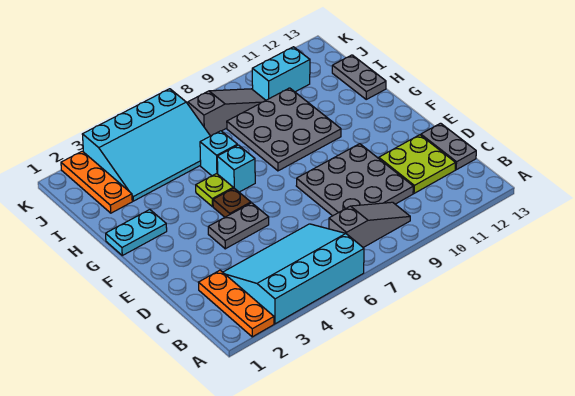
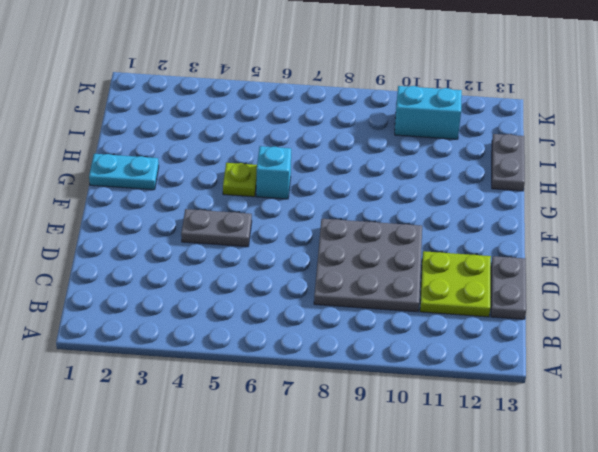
none -> orange plate A2:C2 level 1
none -> cyan slope A3:C6 level 1 top A
none -> grey slope B7:B9 level 1 top 7

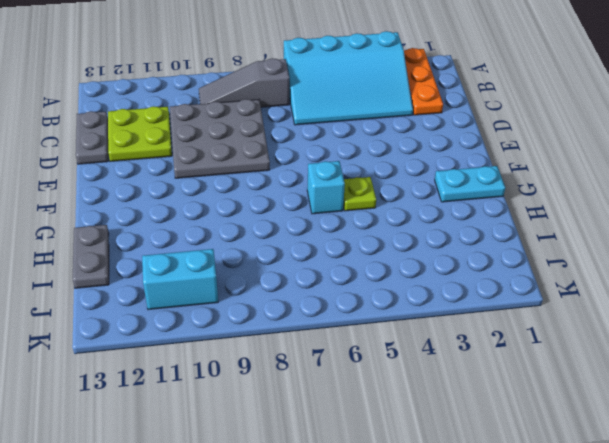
none -> grey plate E4:E5 level 1
none -> brown plate F5 level 1
none -> grey plate G8:I10 level 1

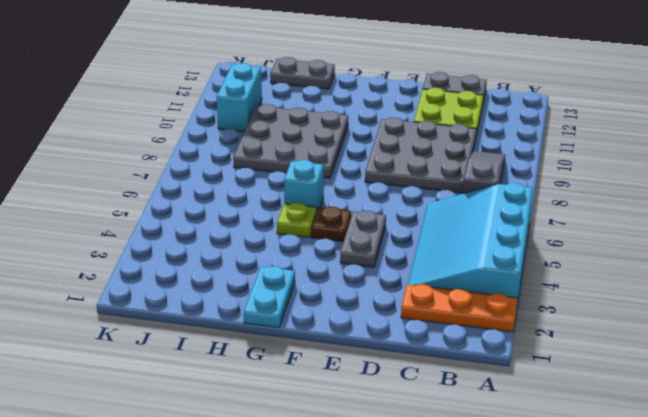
none -> cyan brick H6 level 1
none -> orange plate I2:K2 level 1
none -> cyan slope I3:K6 level 1 top K

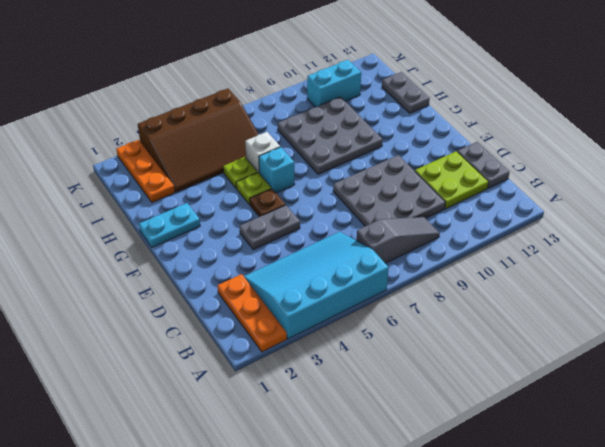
lime plate H5 level 1 -> none
white brick H6 level 1 -> cyan brick H6 level 1
brown slope I3:K6 level 1 top K -> cyan slope I3:K6 level 1 top K
none -> grey slope J7:J9 level 1 top 7

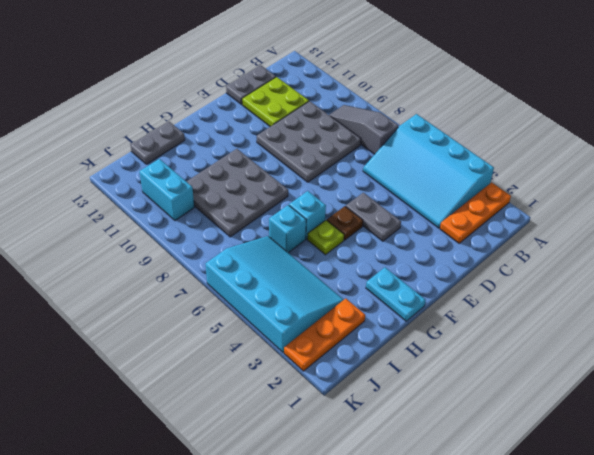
none -> grey slope J7:J9 level 1 top 7

